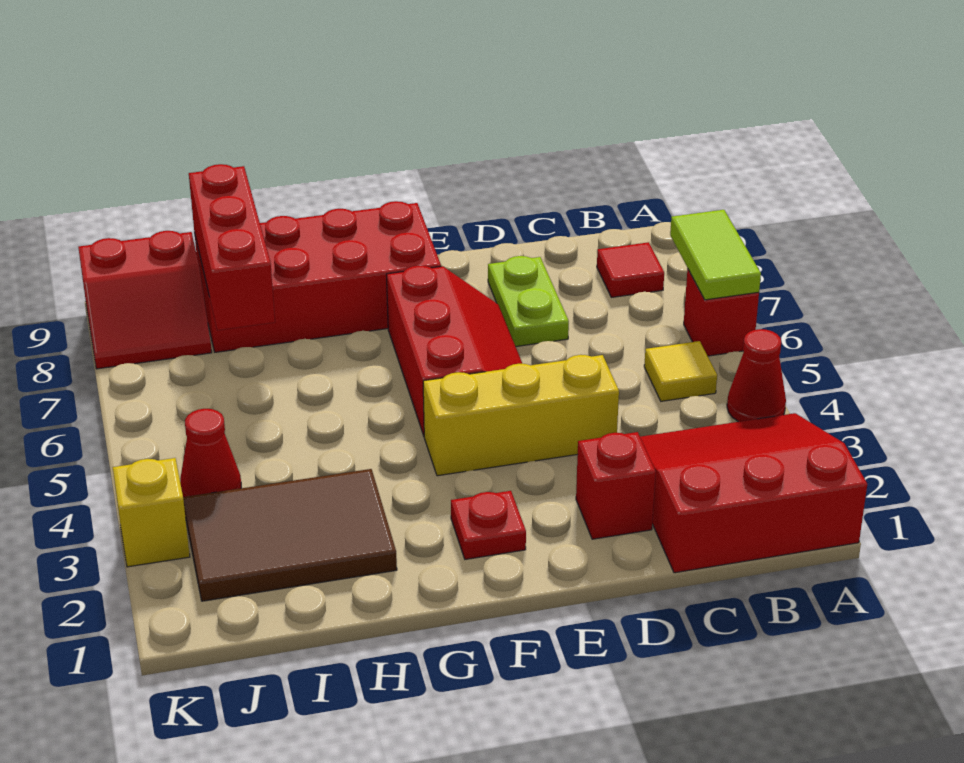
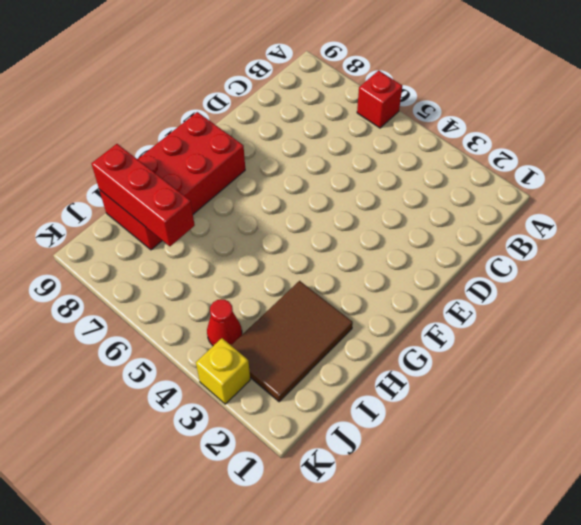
none -> red slope A1:C3 level 1 top 1
none -> red cone A4 level 1
none -> yellow tile B5 level 1

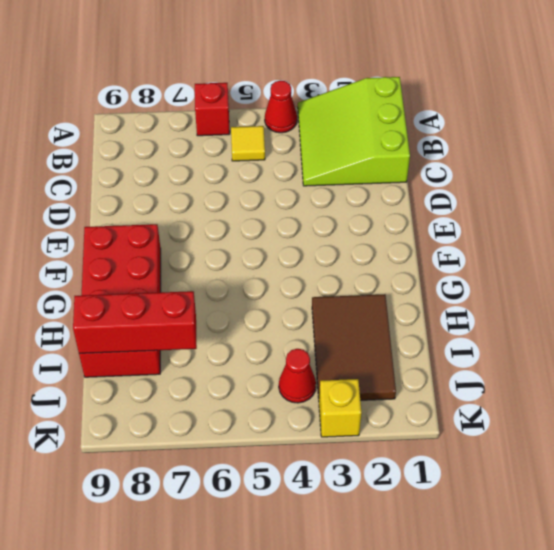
lime slope A1:C3 level 1 top 1 -> red slope A1:C3 level 1 top 1
none -> red tile B8 level 1
none -> red brick D2 level 1
none -> yellow brick D4:F4 level 1

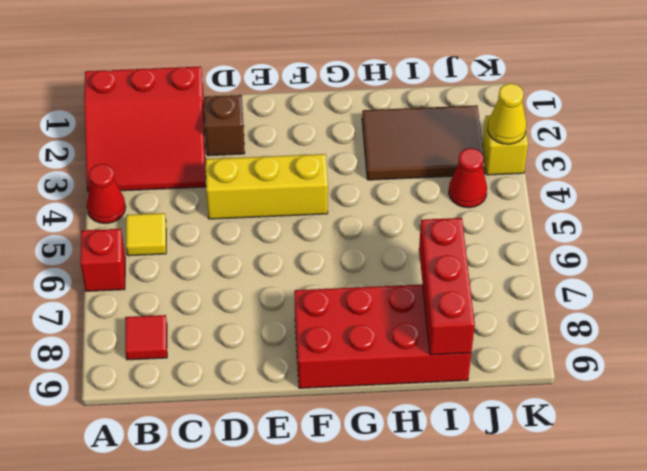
brown brick D2 level 1 -> red brick D2 level 1
yellow cone K3 level 2 -> none
none -> lime plate D7:D8 level 1
none -> red slope E5:F7 level 1 top F
none -> red plate F2 level 1

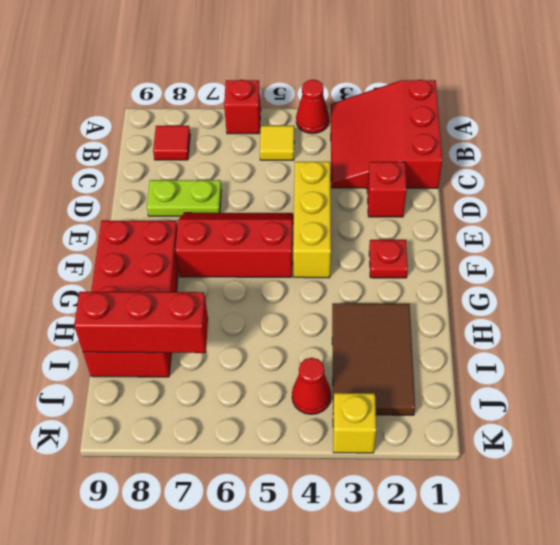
none -> red slope J8:K9 level 1 top 9
none -> lime tile A6:A7 level 2

